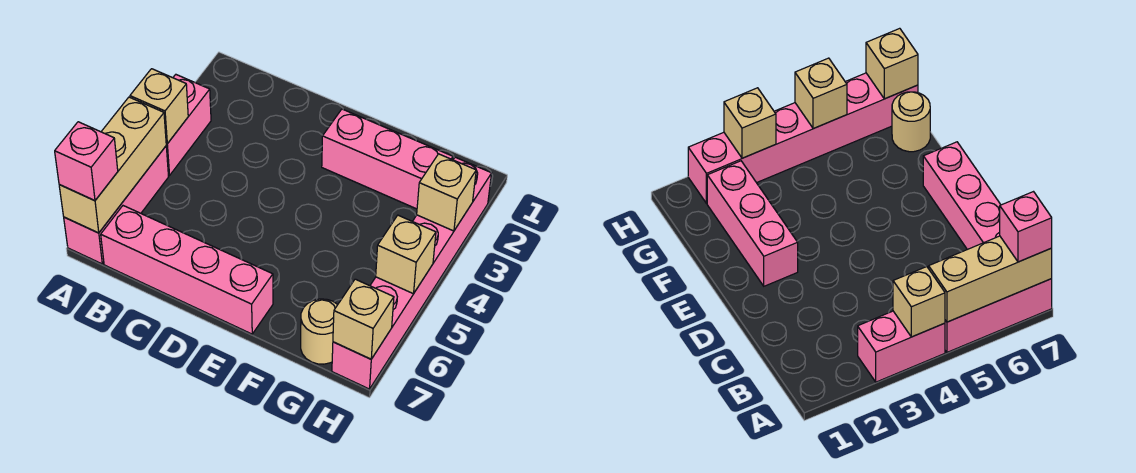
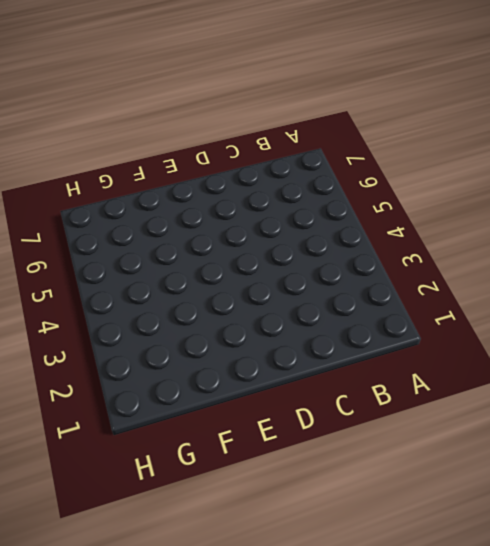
none -> pink brick A3:A4 level 1
none -> pink brick A5:A7 level 1
none -> pink brick B7:E7 level 1

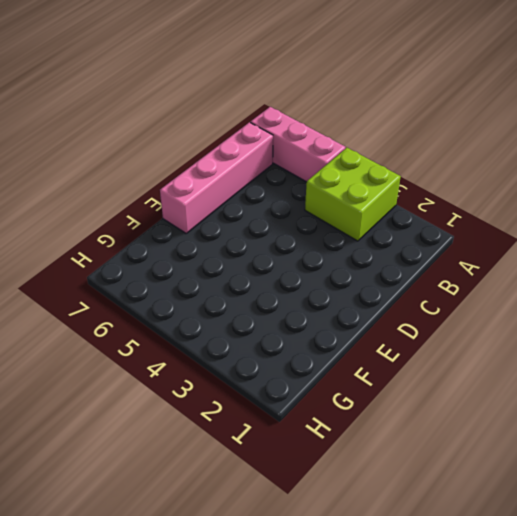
lime brick A3:B4 level 1 -> pink brick A3:A4 level 1
none -> pink brick E2:G2 level 1
none -> tan round brick G7 level 1
none -> pink brick H2:H7 level 1

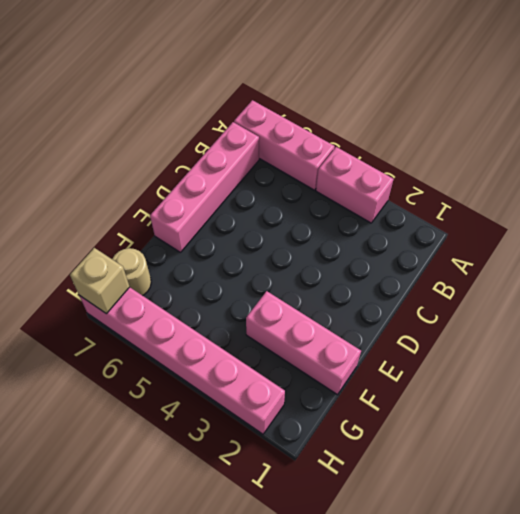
pink brick F1:F3 level 1 -> pink brick E2:G2 level 1
none -> tan brick A4 level 2
none -> tan brick A5:A7 level 2
none -> tan brick H3 level 2

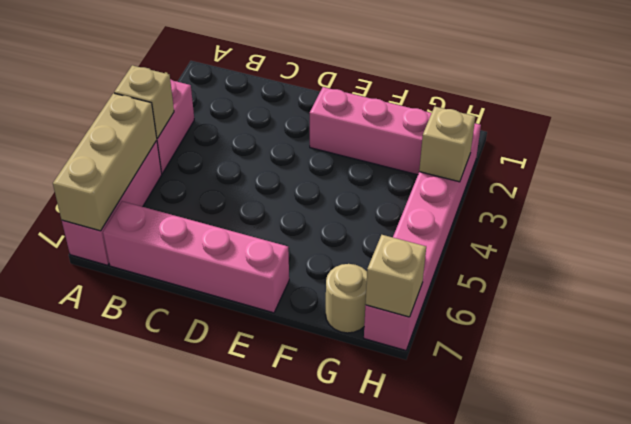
none -> tan brick H5 level 2
none -> pink brick A7 level 3

